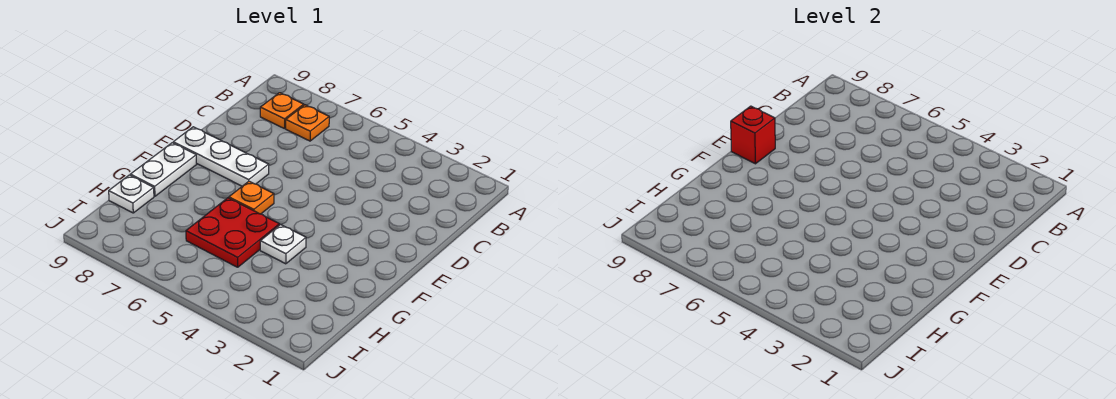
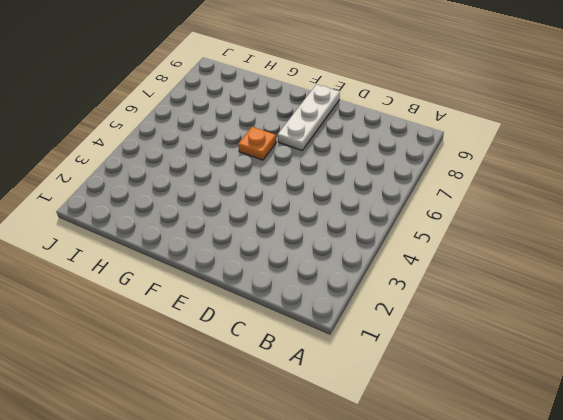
none -> orange plate B7 level 1
none -> orange plate B8 level 1

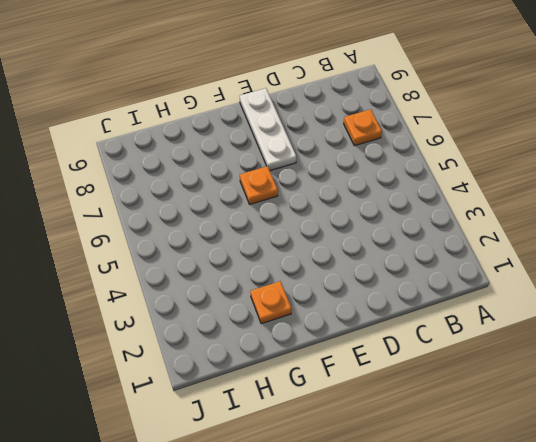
orange plate G2 level 1 -> orange plate B8 level 1
none -> white plate F9:G9 level 1
none -> white plate G4 level 1

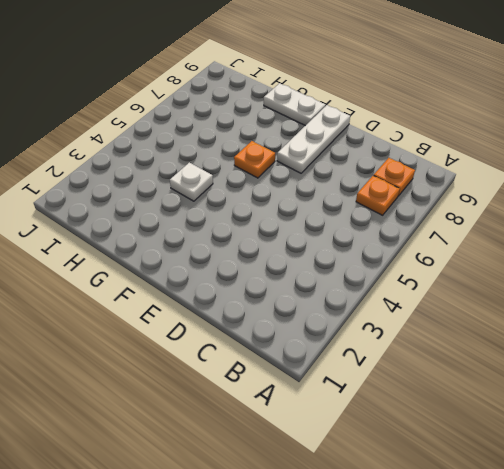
none -> red plate G5:H6 level 1
none -> white plate H9 level 1

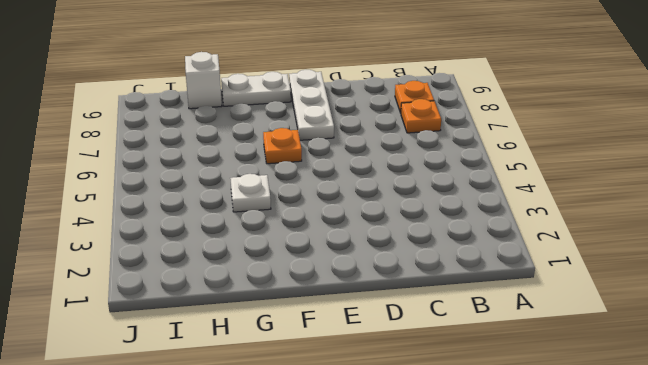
white brick H9 level 1 -> white plate H9 level 1
none -> red plate G5:H6 level 1
none -> red brick E9 level 2

